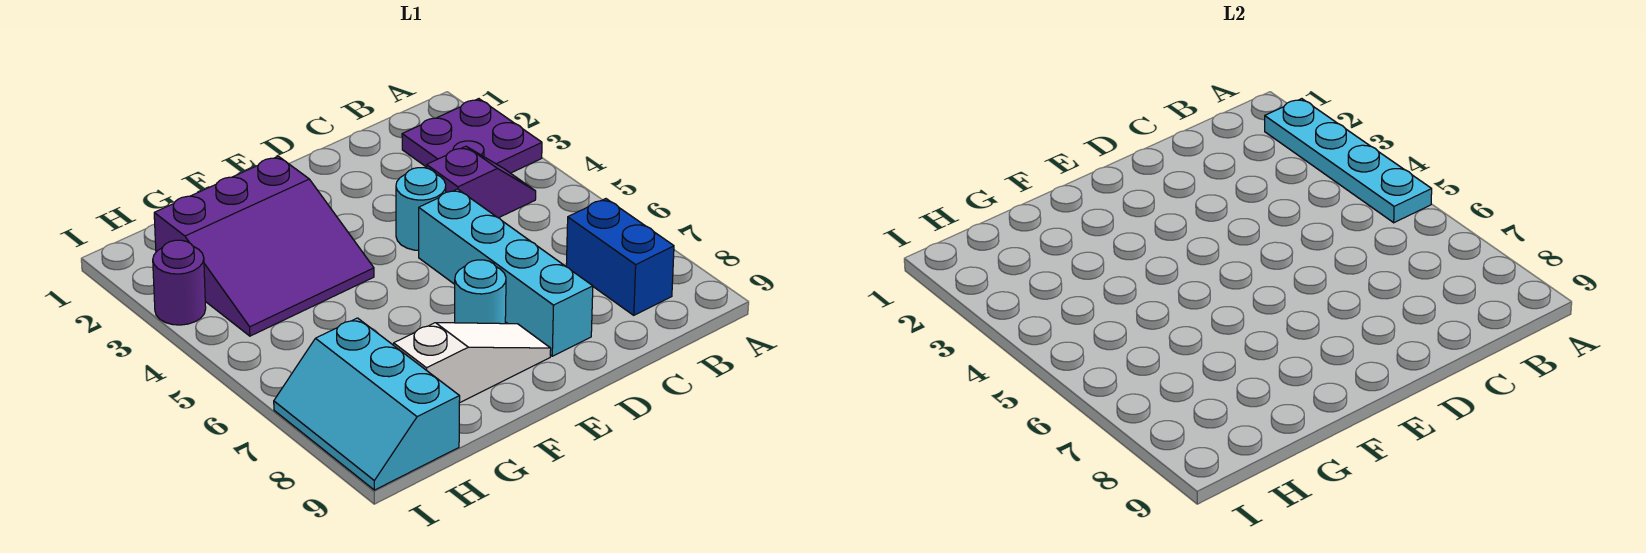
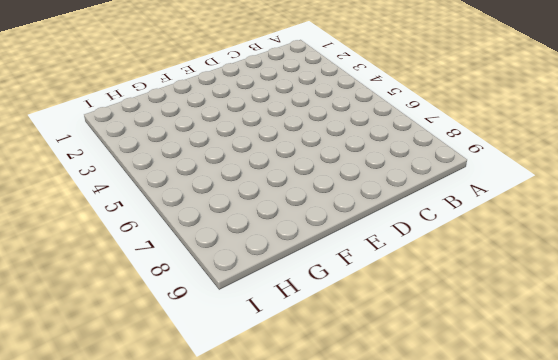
none -> purple plate A2:B3 level 1
none -> purple slope B4:C4 level 1 top C

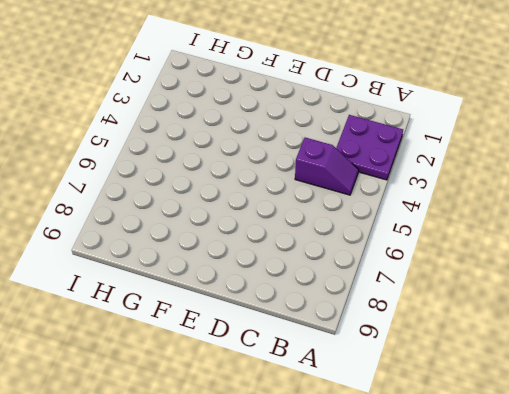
none -> blue brick B7:B8 level 1
none -> cyan round brick D4 level 1

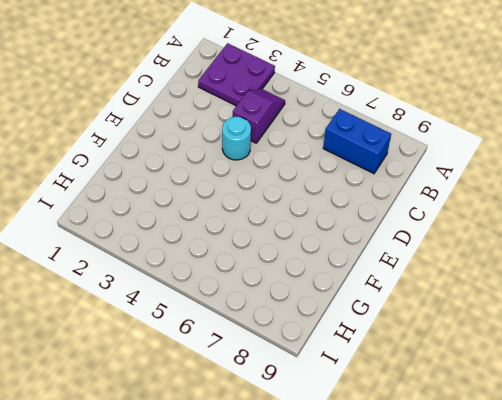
none -> cyan brick D5:D8 level 1
none -> cyan round brick E7 level 1

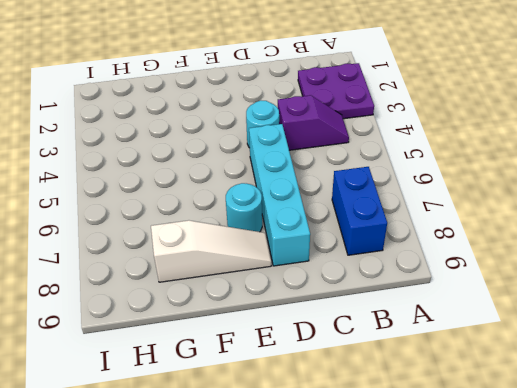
none -> purple slope F2:H4 level 1 top 2
none -> cyan slope H7:I9 level 1 top H

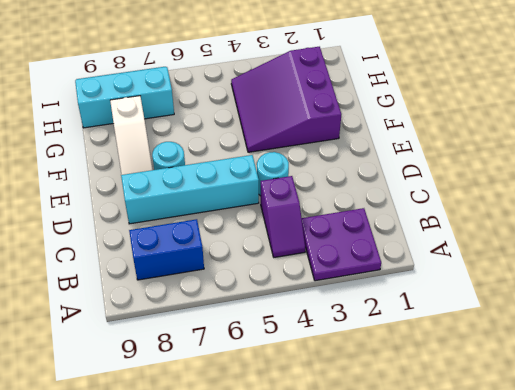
none -> purple round brick I3 level 1
none -> cyan plate A2:A5 level 2

